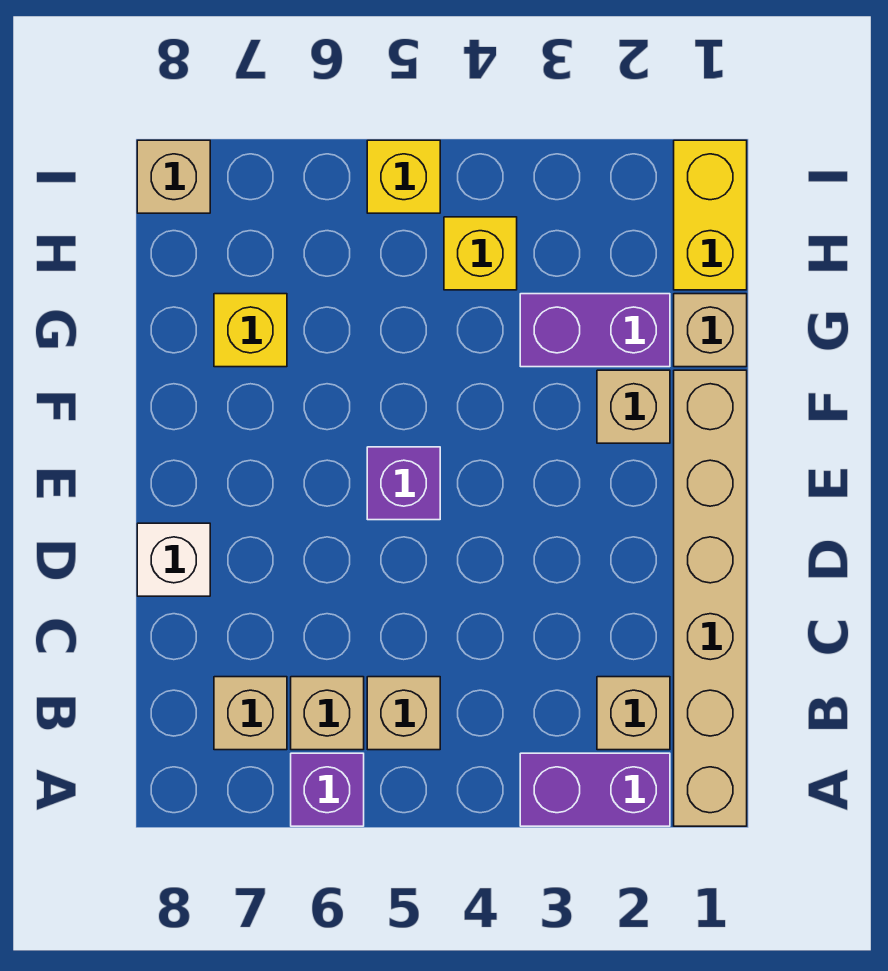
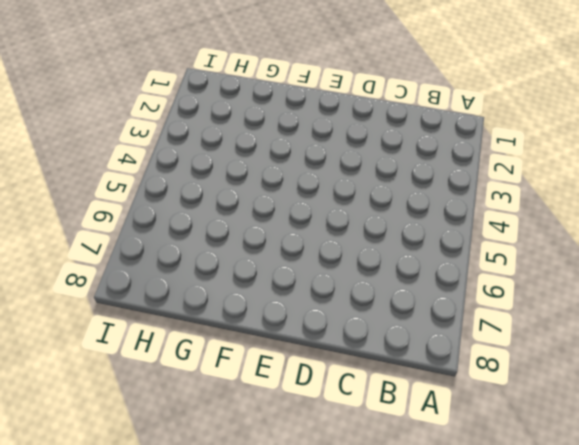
none -> tan brick A1:F1 level 1
none -> purple brick A2:A3 level 1
none -> purple brick A6 level 1

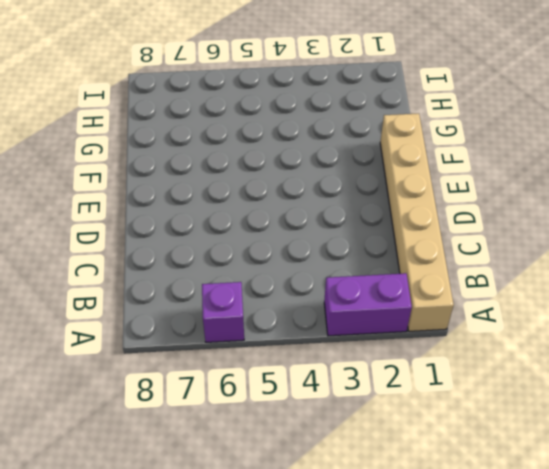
none -> tan brick B2 level 1
none -> tan brick B5 level 1
none -> tan brick B6 level 1

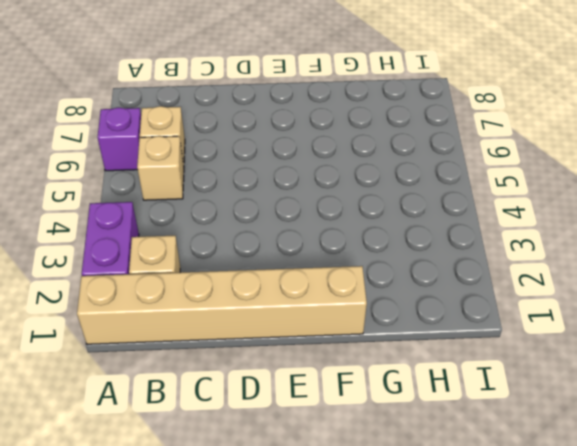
none -> tan brick B7 level 1
none -> white brick D8 level 1
none -> purple brick E5 level 1

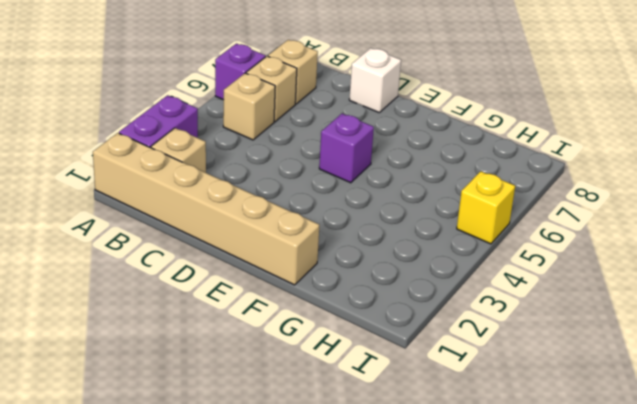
none -> tan brick F2 level 1
none -> tan brick G1 level 1
none -> purple brick G2:G3 level 1

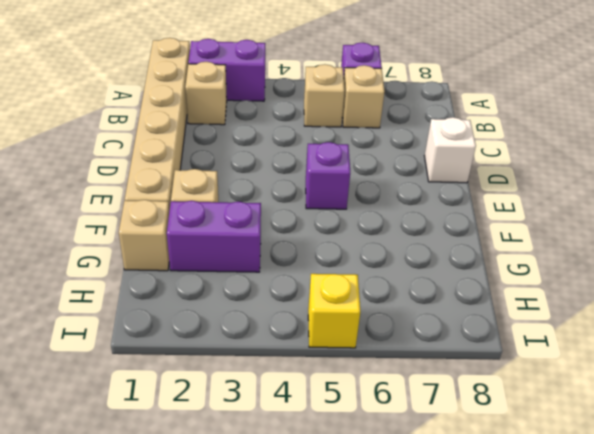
none -> tan brick B7 level 1
none -> yellow brick G7 level 1
none -> yellow brick H1:I1 level 1

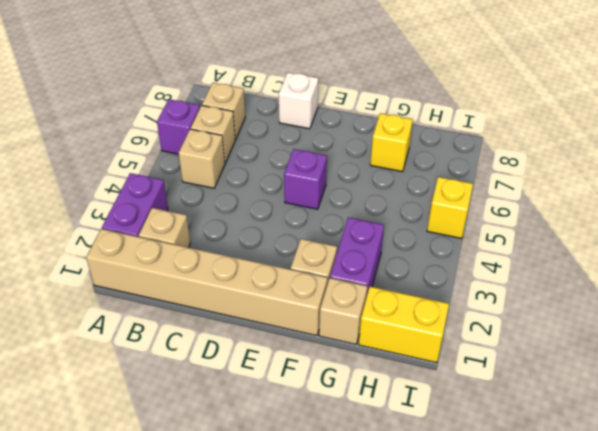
none -> yellow brick H4 level 1
none -> tan brick I8 level 1

